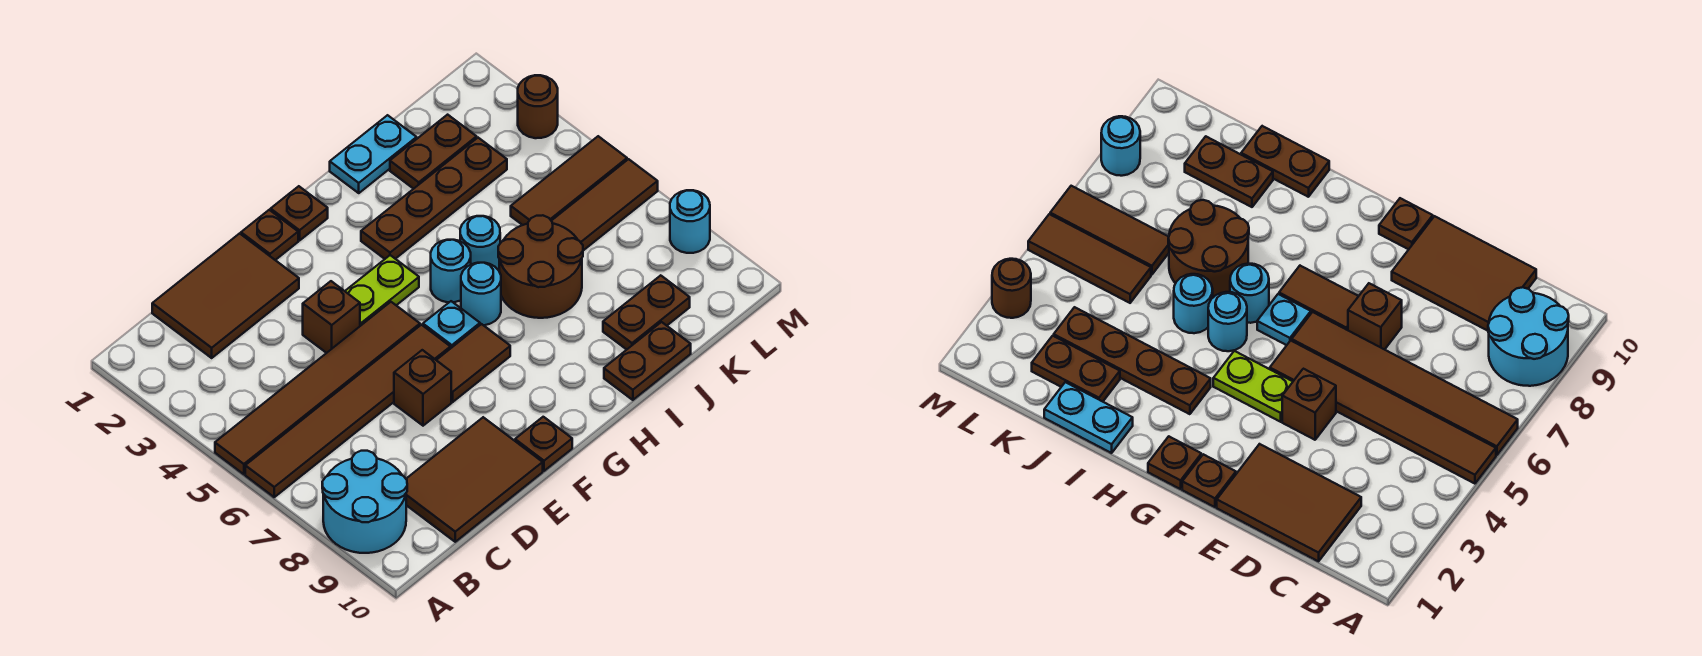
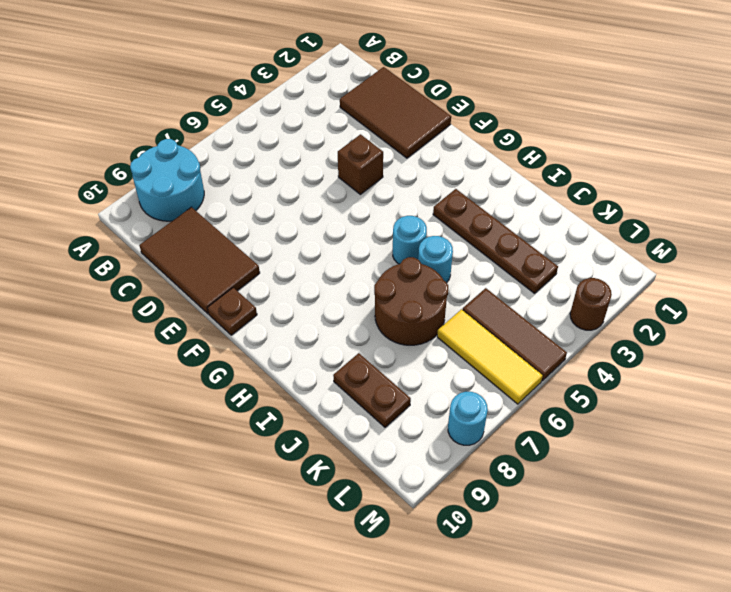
yellow tile K6:M6 level 1 -> brown tile K6:M6 level 1
none -> brown tile A5:F5 level 1
none -> brown tile A6:F6 level 1
none -> brown brick E7 level 1

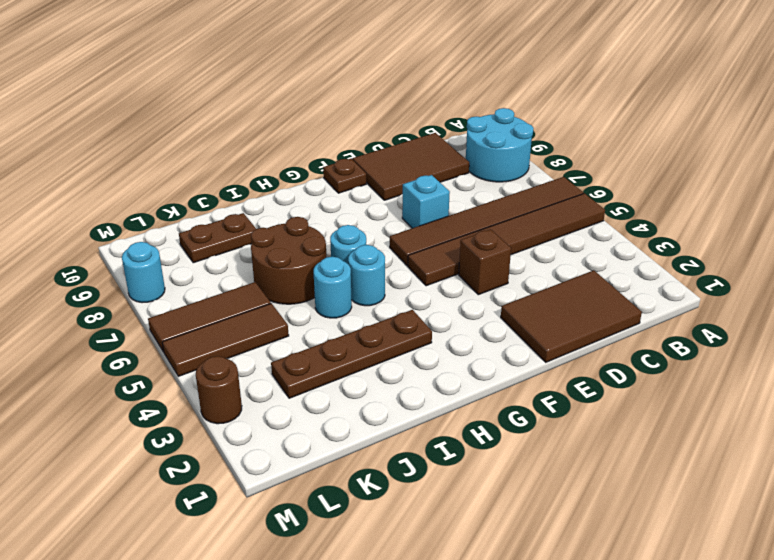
cyan brick E7 level 1 -> brown brick E7 level 1
none -> brown plate F1 level 1
none -> lime plate F4:G4 level 1
none -> brown tile F7:G7 level 1

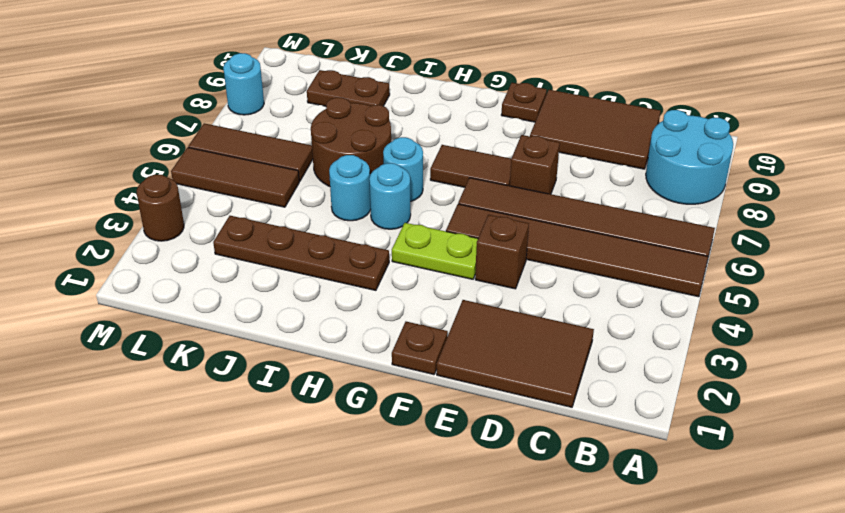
none -> brown plate G1 level 1
none -> cyan plate G6 level 1
none -> cyan plate I1:J1 level 1

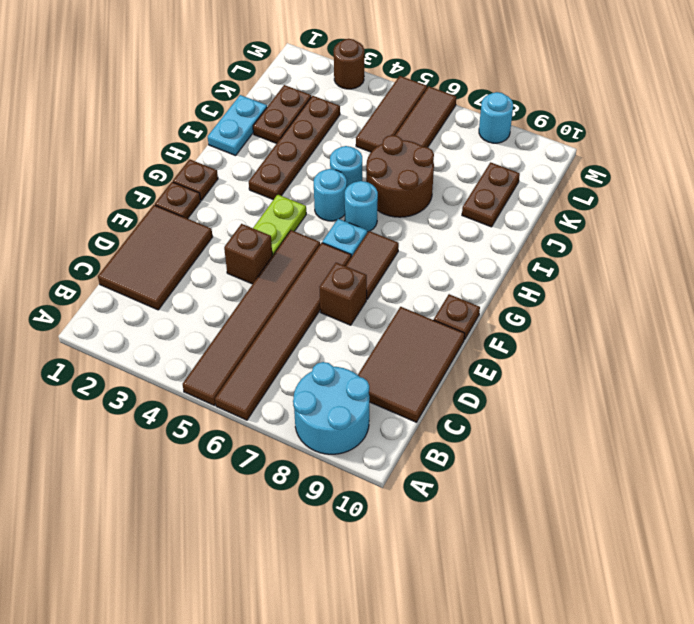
none -> brown plate I10:J10 level 1

